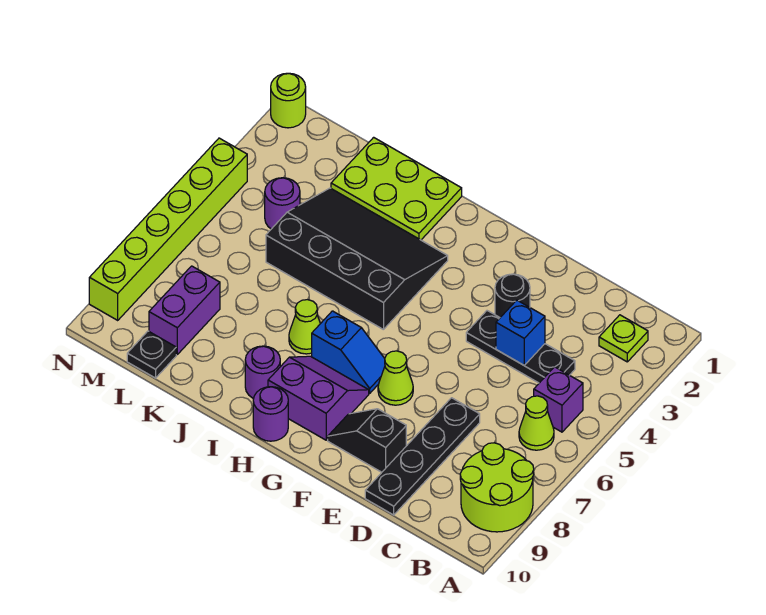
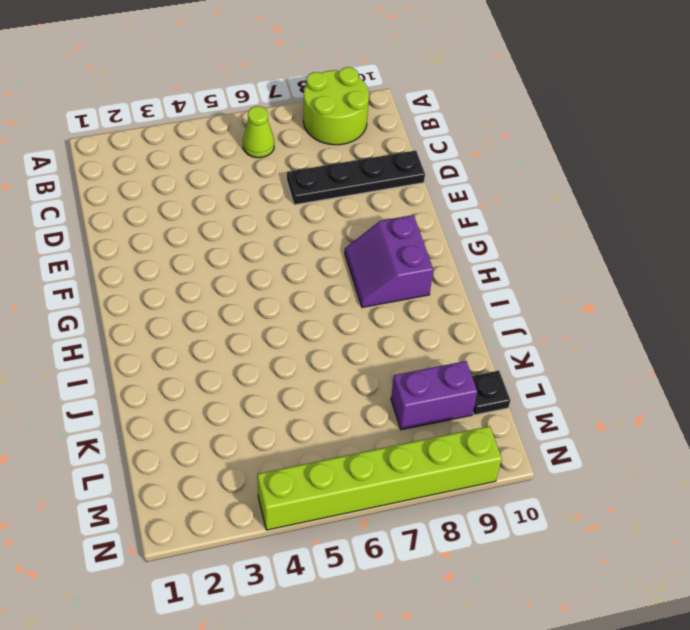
none -> lime plate B2 level 1
none -> purple brick B5 level 1
none -> black plate C4:E4 level 1

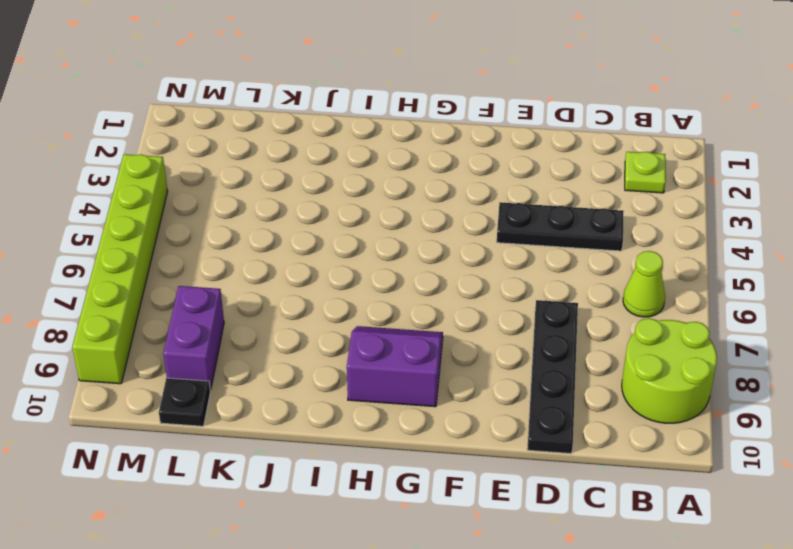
none -> purple brick B5 level 1
none -> black round brick E3 level 1
none -> black slope E9:F9 level 1 top E

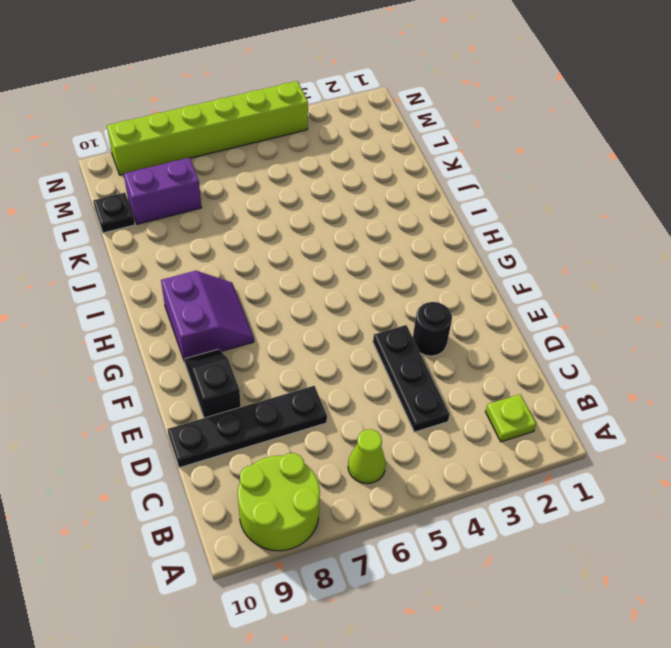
none -> purple brick B5 level 1
none -> lime cone F7 level 1
none -> blue slope G7:H7 level 1 top H

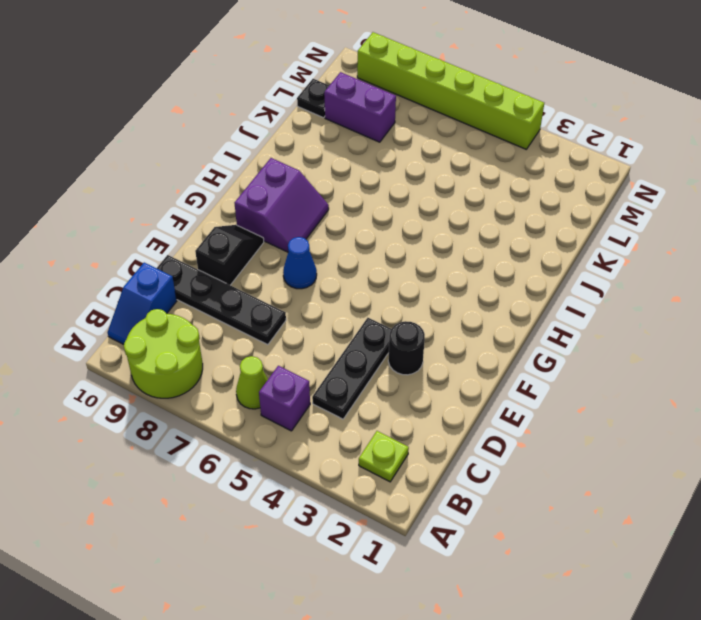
blue slope B10:C10 level 1 top C -> blue slope G7:H7 level 1 top H
blue cone F7 level 1 -> lime cone F7 level 1
none -> black slope H3:K5 level 1 top 5
none -> purple round brick H10 level 1
none -> lime plate I1:K2 level 1

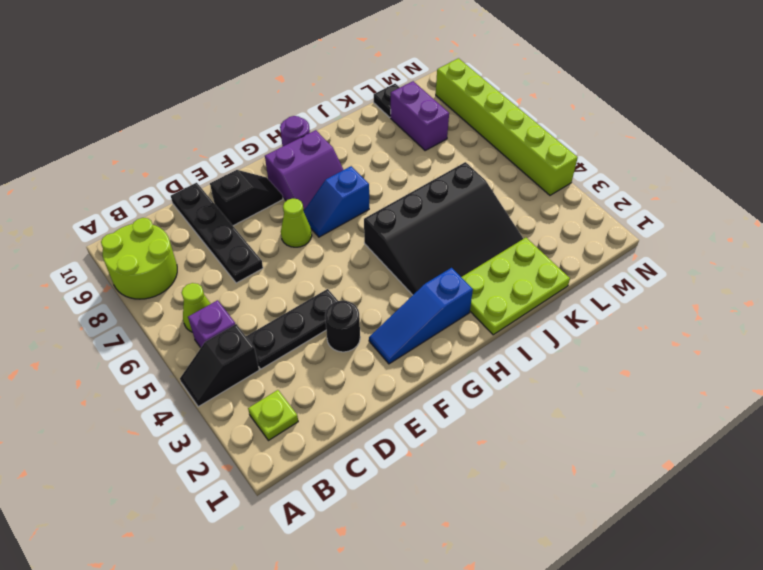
black slope A4:B4 level 1 top B -> none
blue slope F2:H2 level 1 top H -> none
none -> lime cone I7 level 1
none -> purple round brick I9 level 1
none -> purple round brick L4 level 1

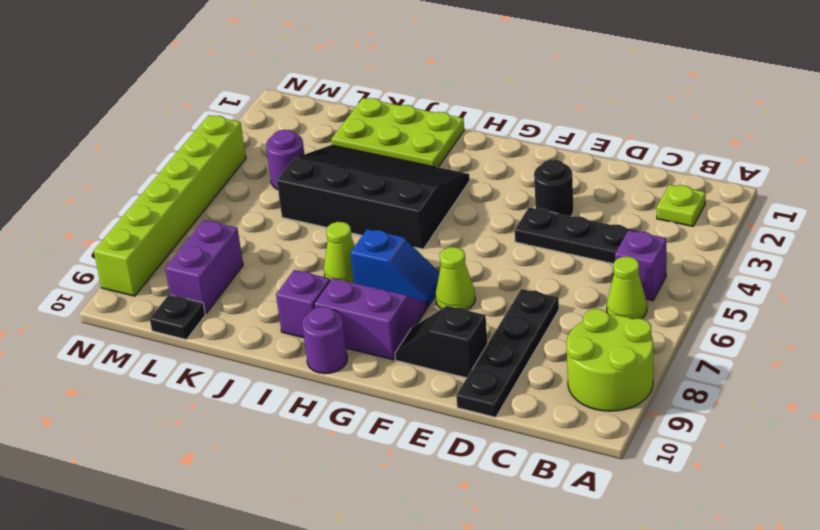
purple brick I9 level 1 -> purple round brick I9 level 1
none -> lime round brick N1 level 1
none -> blue brick D4 level 2

